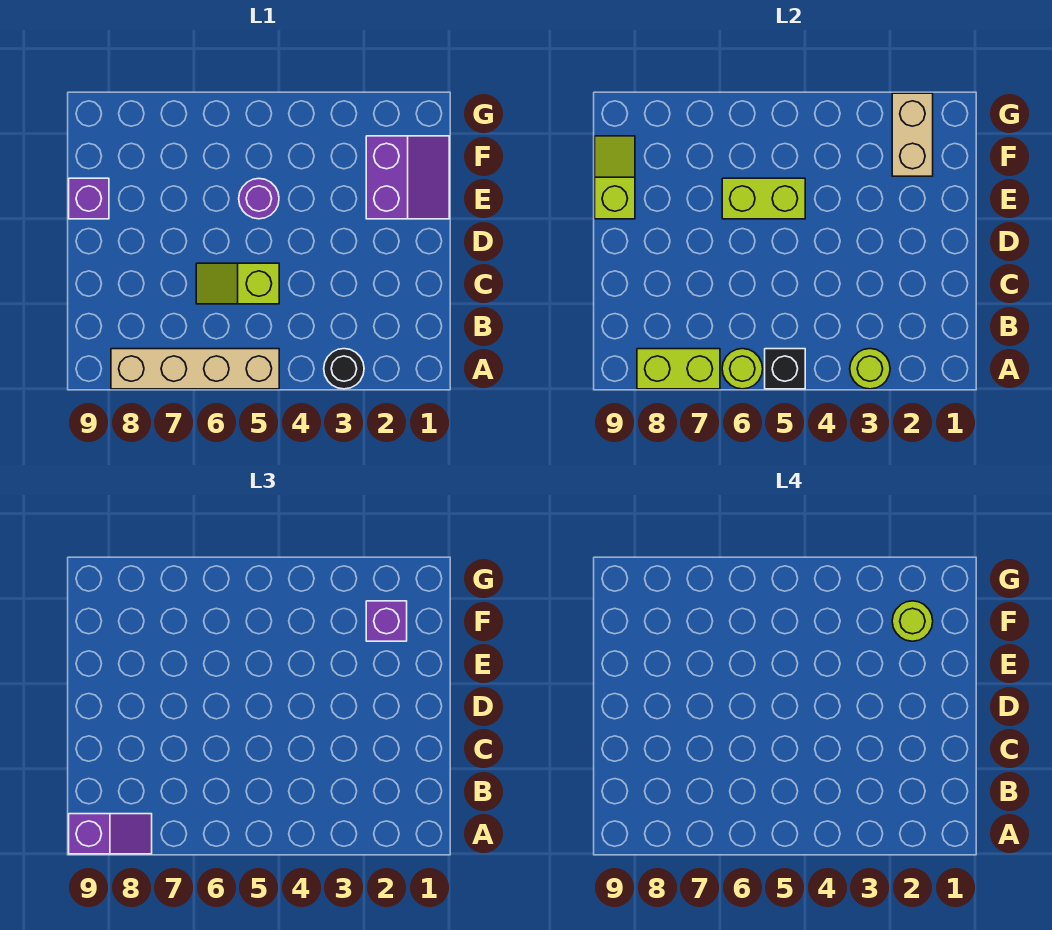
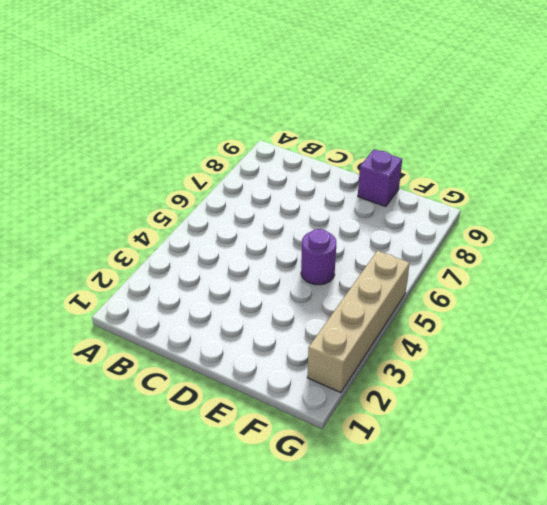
tan brick G2:G5 level 1 -> tan brick A5:A8 level 1
none -> black round brick A3 level 1
none -> lime slope C5:C6 level 1 top 5
none -> purple slope E1:F2 level 1 top 2

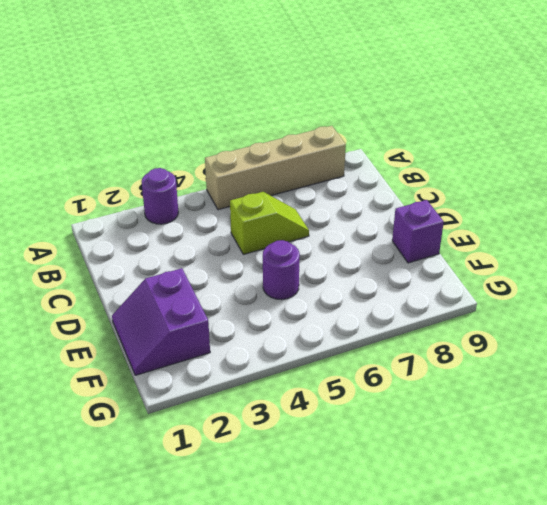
purple round brick A3 level 1 -> black round brick A3 level 1
none -> lime round brick A3 level 2
none -> black brick A5 level 2
none -> lime round brick A6 level 2

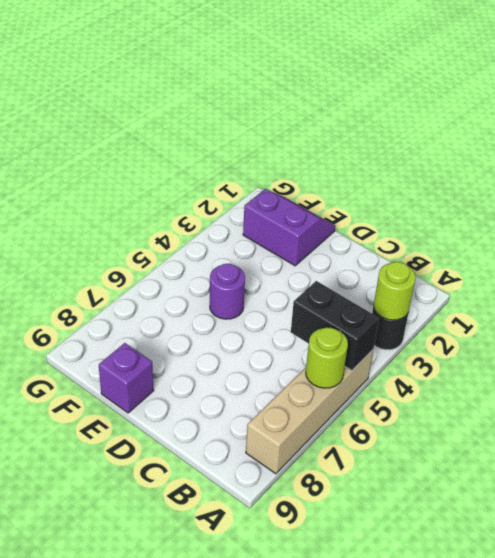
black brick A5:B5 level 2 -> black brick A5 level 2
none -> lime slope C5:C6 level 1 top 5
none -> lime brick A7:A8 level 2
none -> lime brick E5:E6 level 2

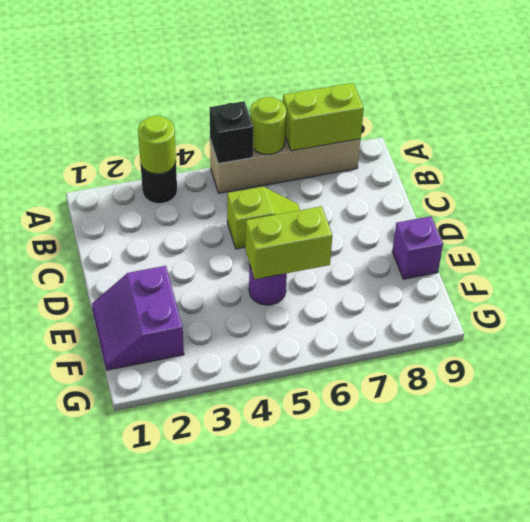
none -> lime slope E9:F9 level 2 top E
none -> tan brick F2:G2 level 2
none -> purple slope A8:A9 level 3 top 9

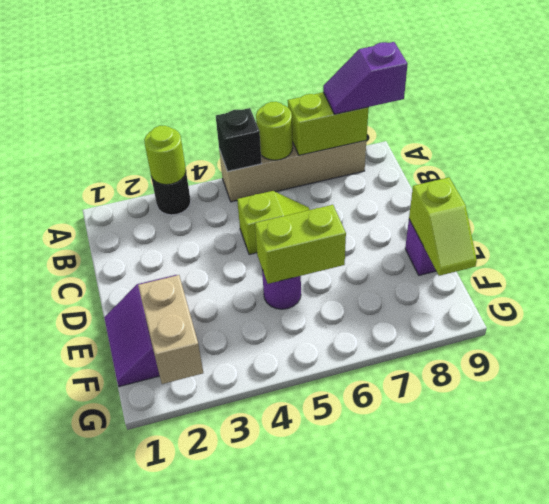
none -> purple brick F2 level 3
none -> lime round brick F2 level 4

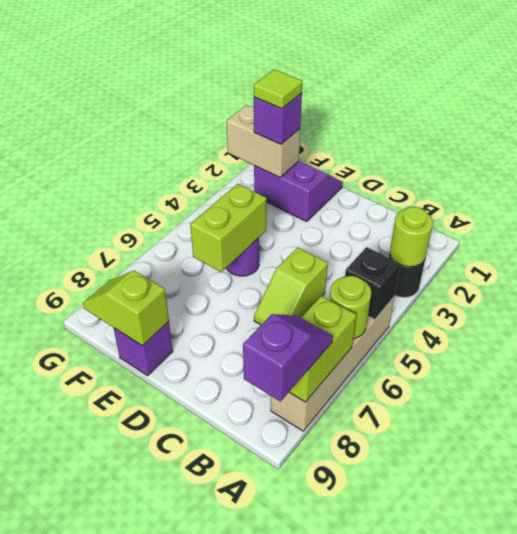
lime tile F2 level 4 -> lime round brick F2 level 4

